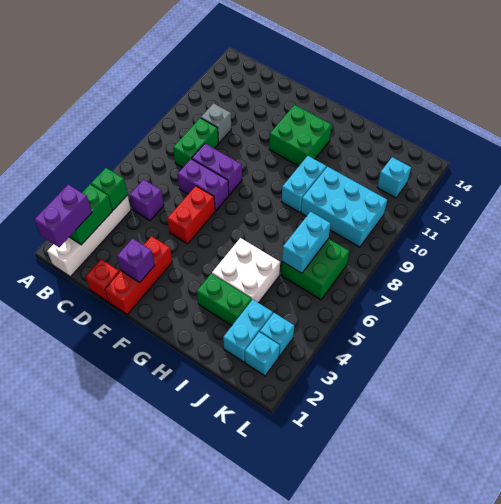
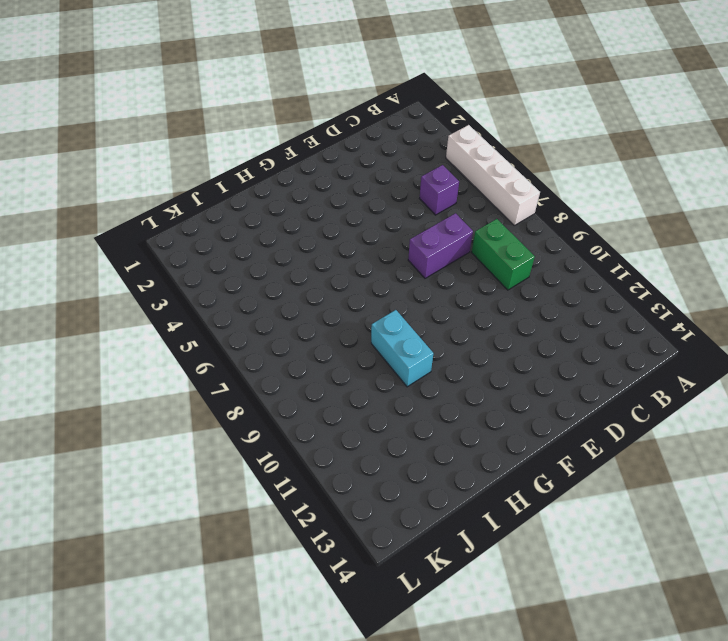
white brick A4:A7 level 1 -> white brick B1:B4 level 1
none -> grey brick C10 level 1
none -> red brick D1 level 1
none -> purple brick D8:E8 level 1

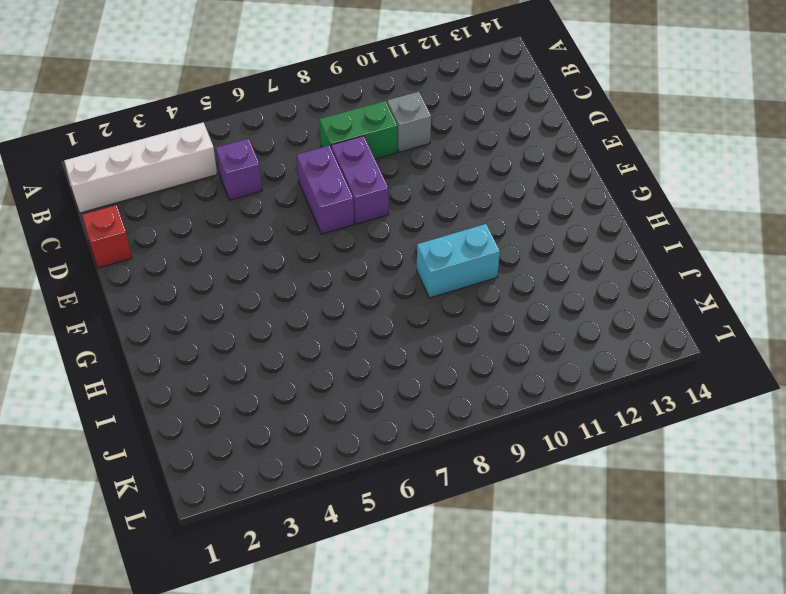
none -> red brick E1:E3 level 1
none -> red brick E5:E6 level 1
none -> green brick F11:G12 level 1

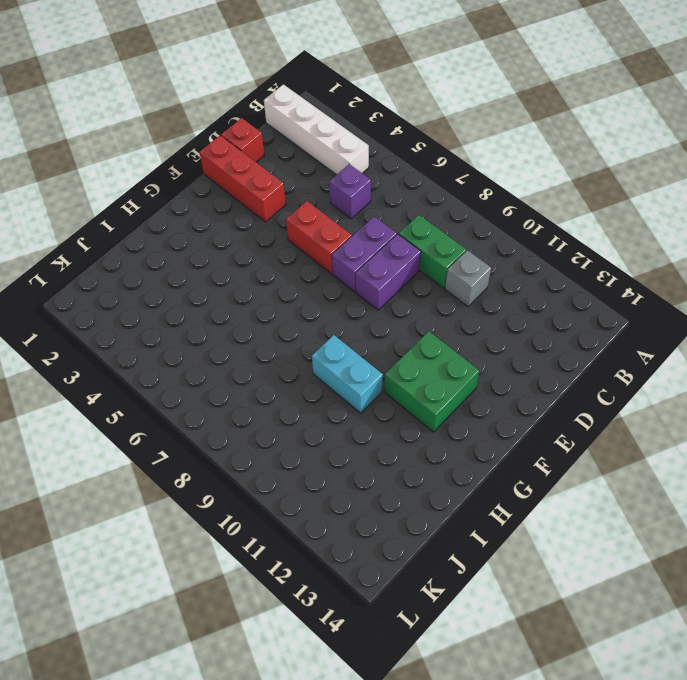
none -> green brick H3:I3 level 1
none -> white brick H4:I5 level 1
none -> cyan brick I9:K10 level 1

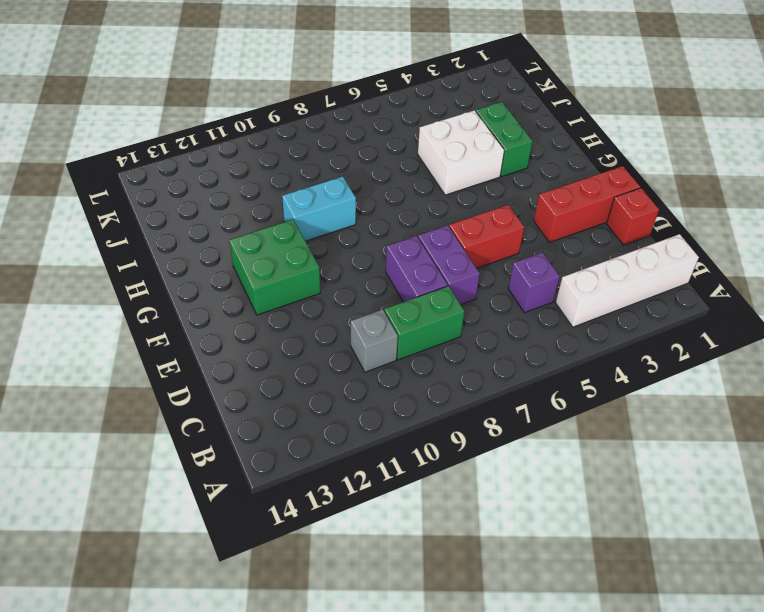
none -> cyan brick I9:K10 level 1
none -> cyan brick J2:J3 level 1
none -> green brick J6:K7 level 1

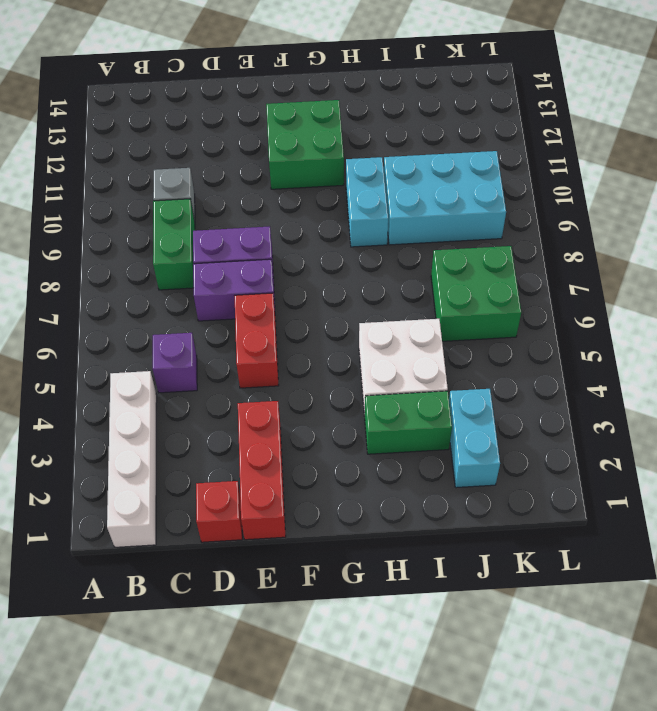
none -> cyan brick K2 level 1
none -> cyan brick K3 level 1
none -> cyan brick K12 level 1

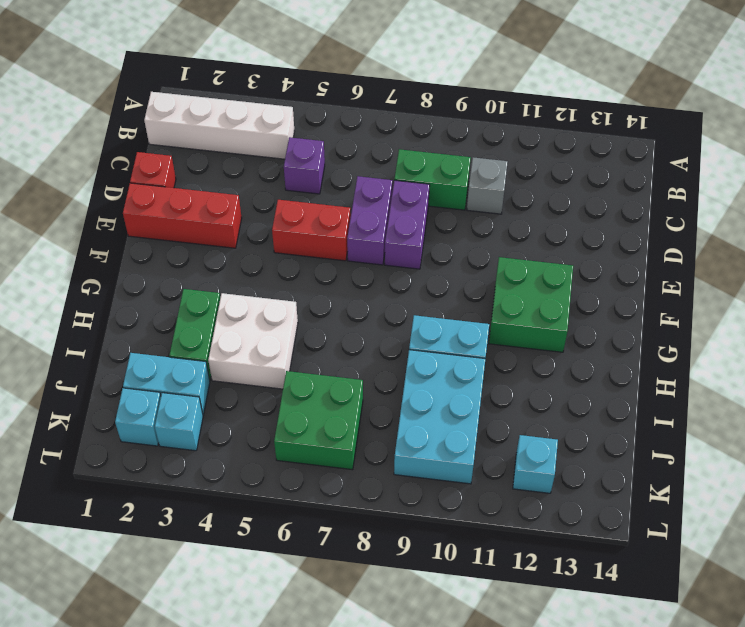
none -> green brick B2:B3 level 2
none -> green brick B4 level 2
none -> purple brick E2 level 2

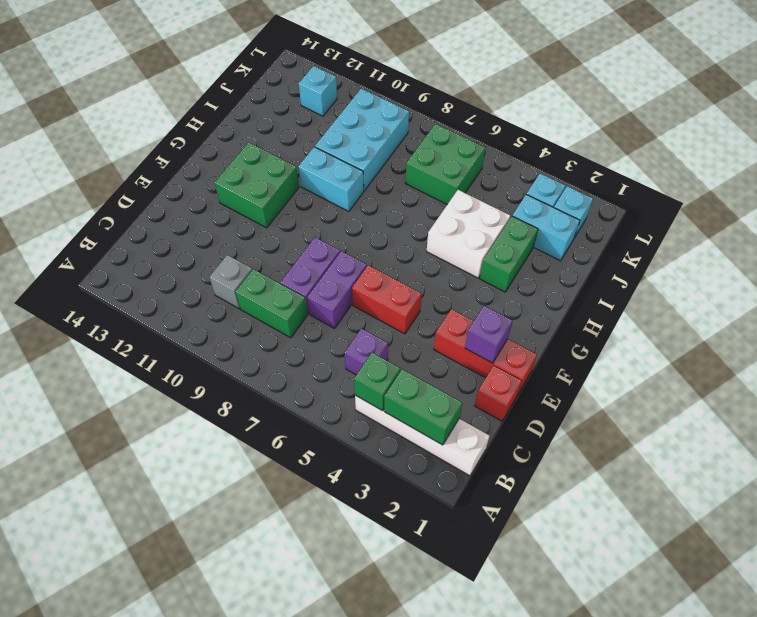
none -> cyan brick J6:J7 level 2
none -> purple brick B1:B2 level 3

